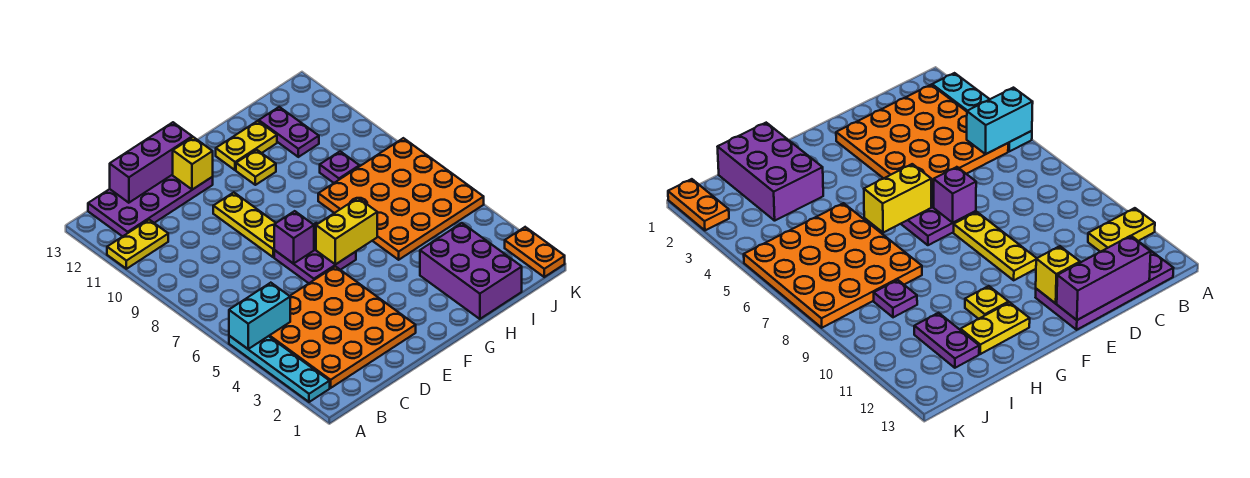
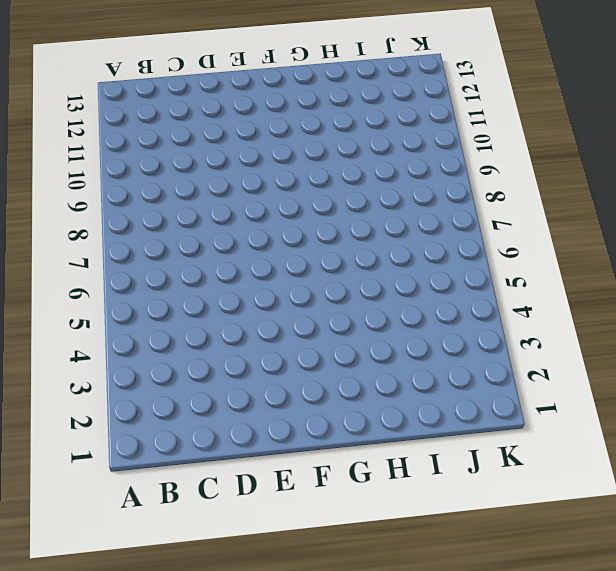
none -> cyan plate A2:A5 level 1
none -> yellow plate A11:B11 level 1
none -> orange plate B2:E5 level 1

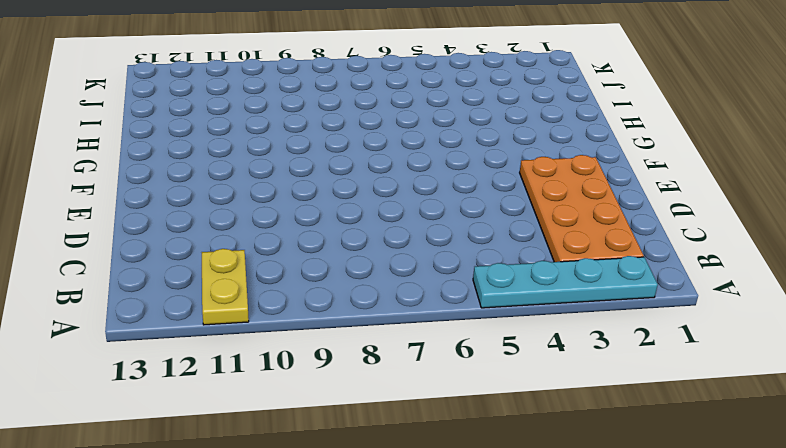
orange plate B2:E3 level 1 -> orange plate B2:E5 level 1
none -> purple plate B12:E13 level 1
none -> purple plate E6:F7 level 1
none -> yellow plate E8:E10 level 1

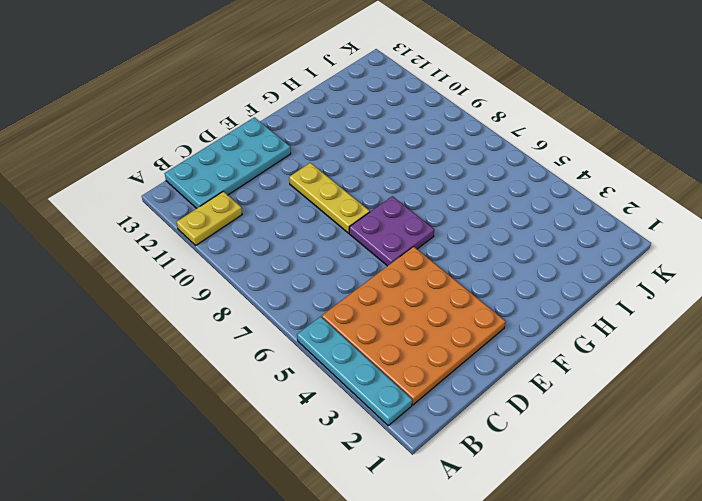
cyan plate B12:E13 level 1 -> purple plate B12:E13 level 1
none -> yellow plate G11 level 1
none -> yellow plate G12:H12 level 1
none -> purple brick H1:I3 level 1

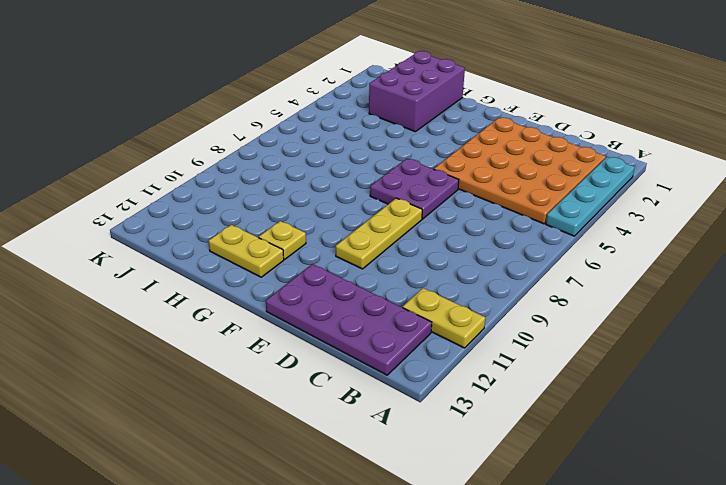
none -> orange plate H5:K8 level 1
none -> purple plate I9 level 1
none -> purple plate I11:I12 level 1

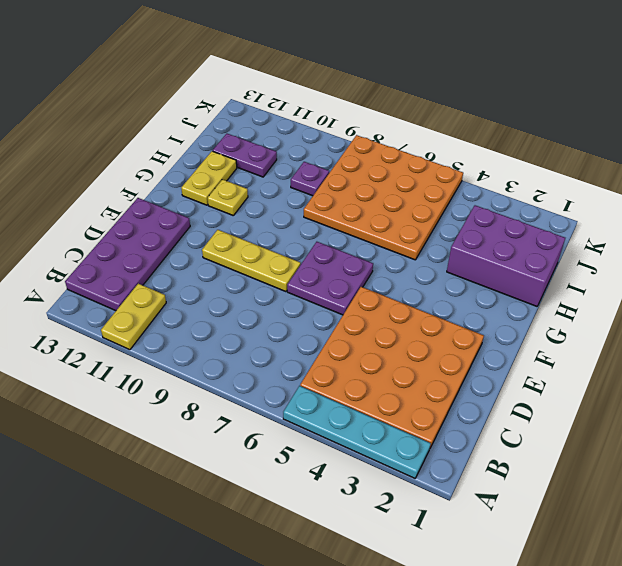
none -> orange plate K1:K2 level 1
none -> cyan brick A5:B5 level 2
none -> purple brick C13:E13 level 2

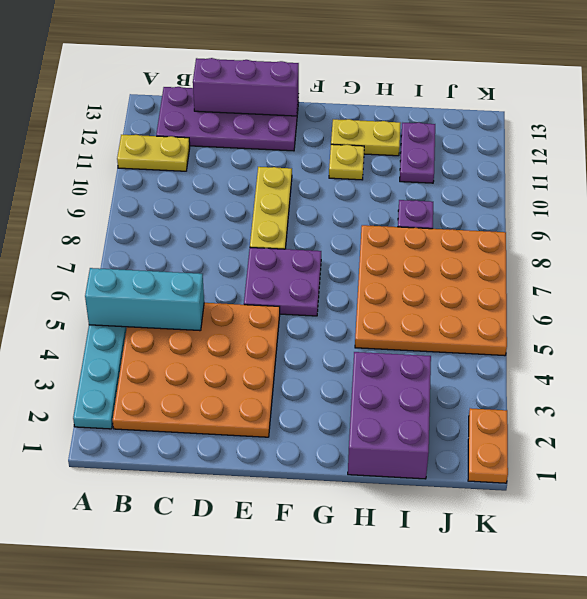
cyan brick A5:C5 level 2 -> cyan brick A5:B5 level 2
none -> purple brick E7 level 2
none -> yellow brick E12 level 2
none -> yellow brick F6:G6 level 2

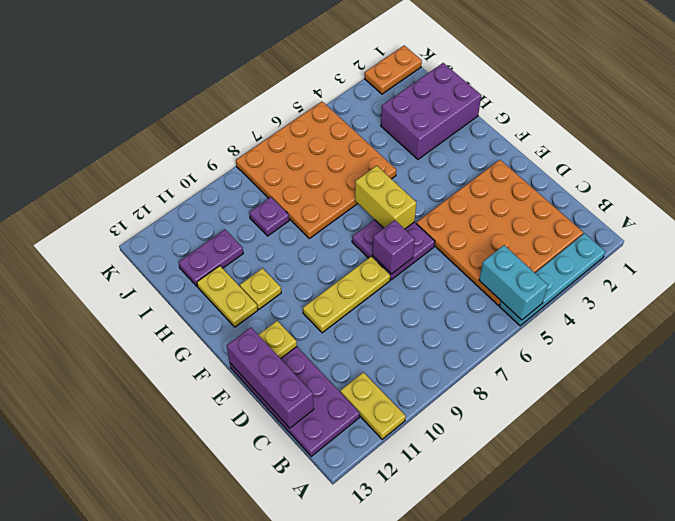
yellow plate E12 level 2 -> yellow brick E12 level 2

